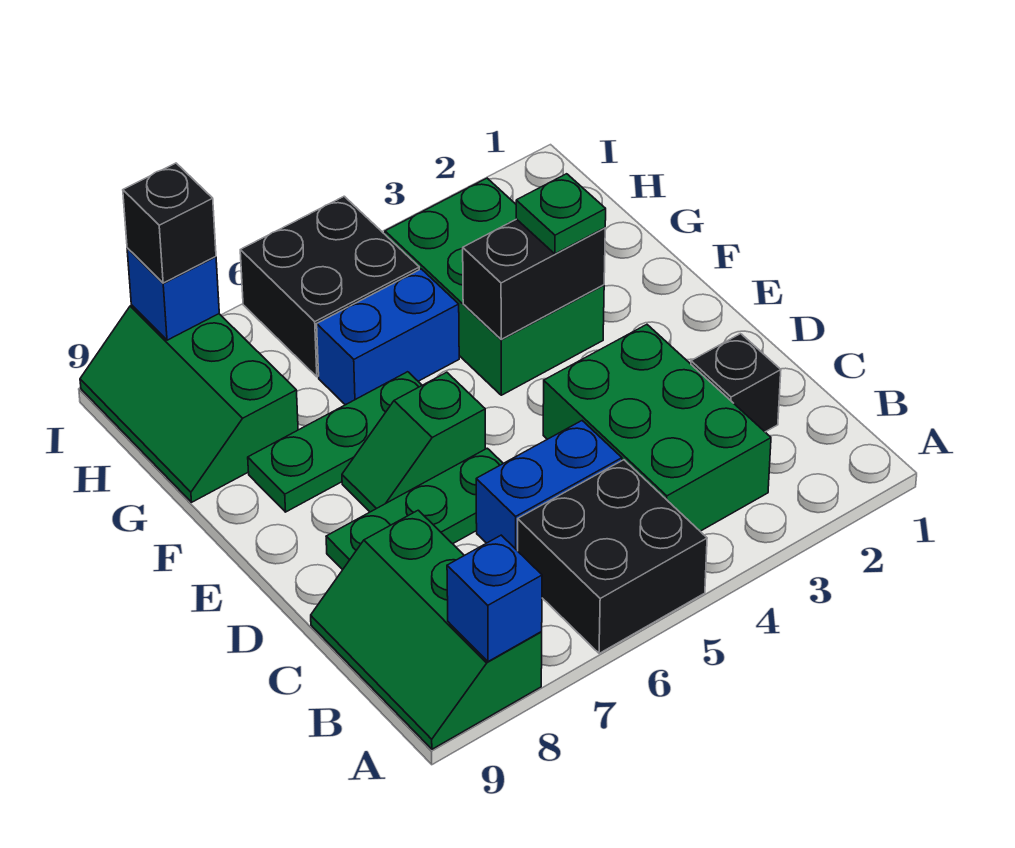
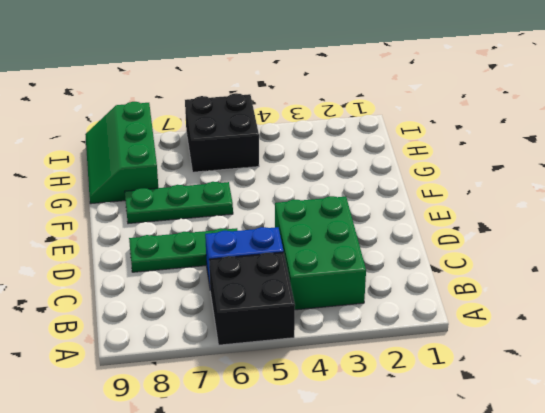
none -> green slope A8:C9 level 1 top 8
none -> black brick C2 level 1
none -> green slope E6:E7 level 1 top 6

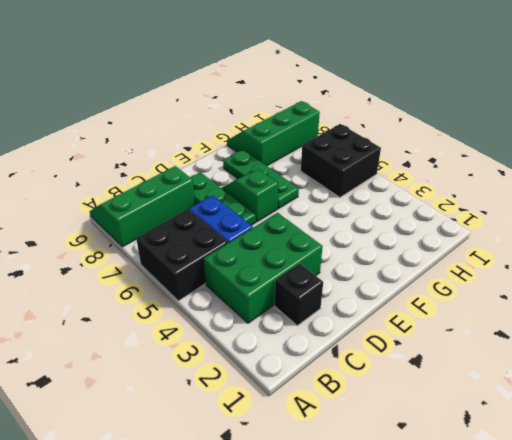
none -> green brick F3:H4 level 1
none -> blue brick G5:G6 level 1
none -> blue brick A8 level 2

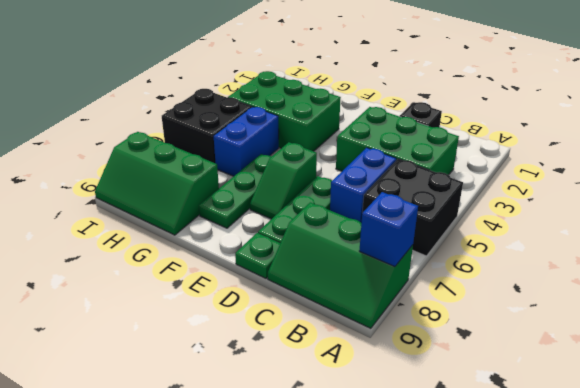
green plate D9 level 1 -> green plate F3 level 3
none -> black brick F3:F4 level 2
none -> blue brick I8 level 2
none -> black brick I8 level 3

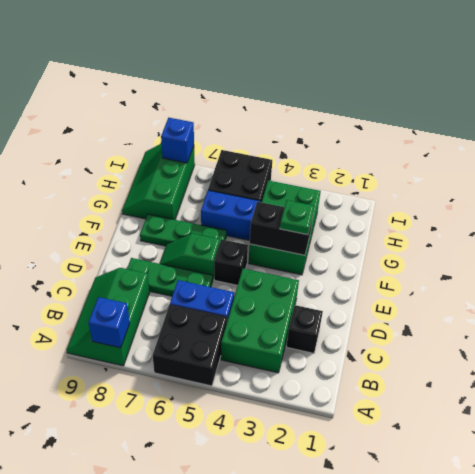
black brick E5 level 1 -> black brick I8 level 3

